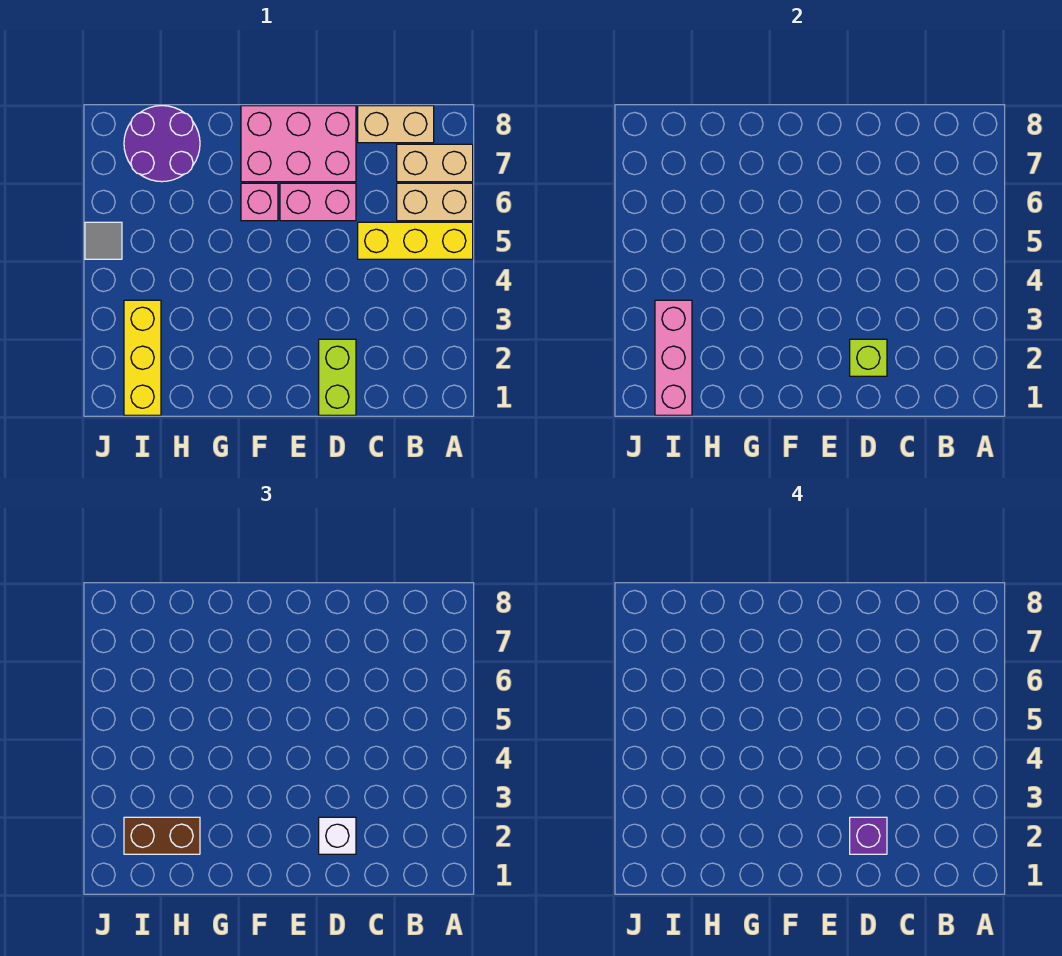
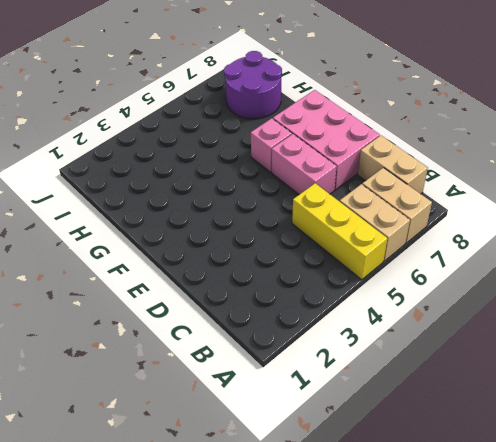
none -> lime brick D1:D2 level 1
none -> yellow brick I1:I3 level 1
none -> grey tile J5 level 1

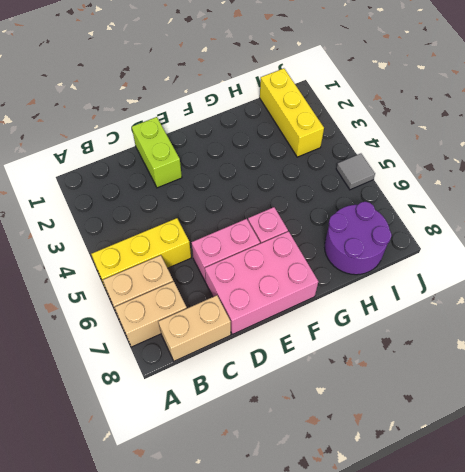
none -> lime brick D2 level 2
none -> pink brick I1:I3 level 2
none -> white brick D2 level 3

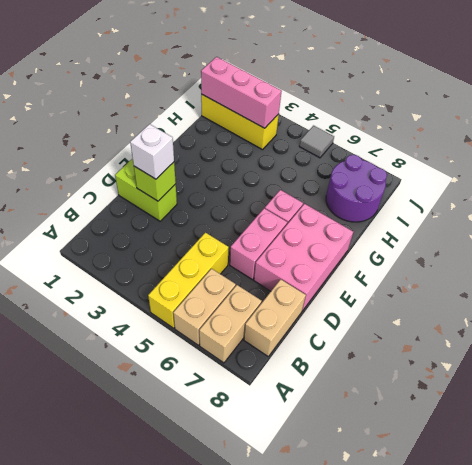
none -> brown brick H2:I2 level 3
none -> purple brick D2 level 4

